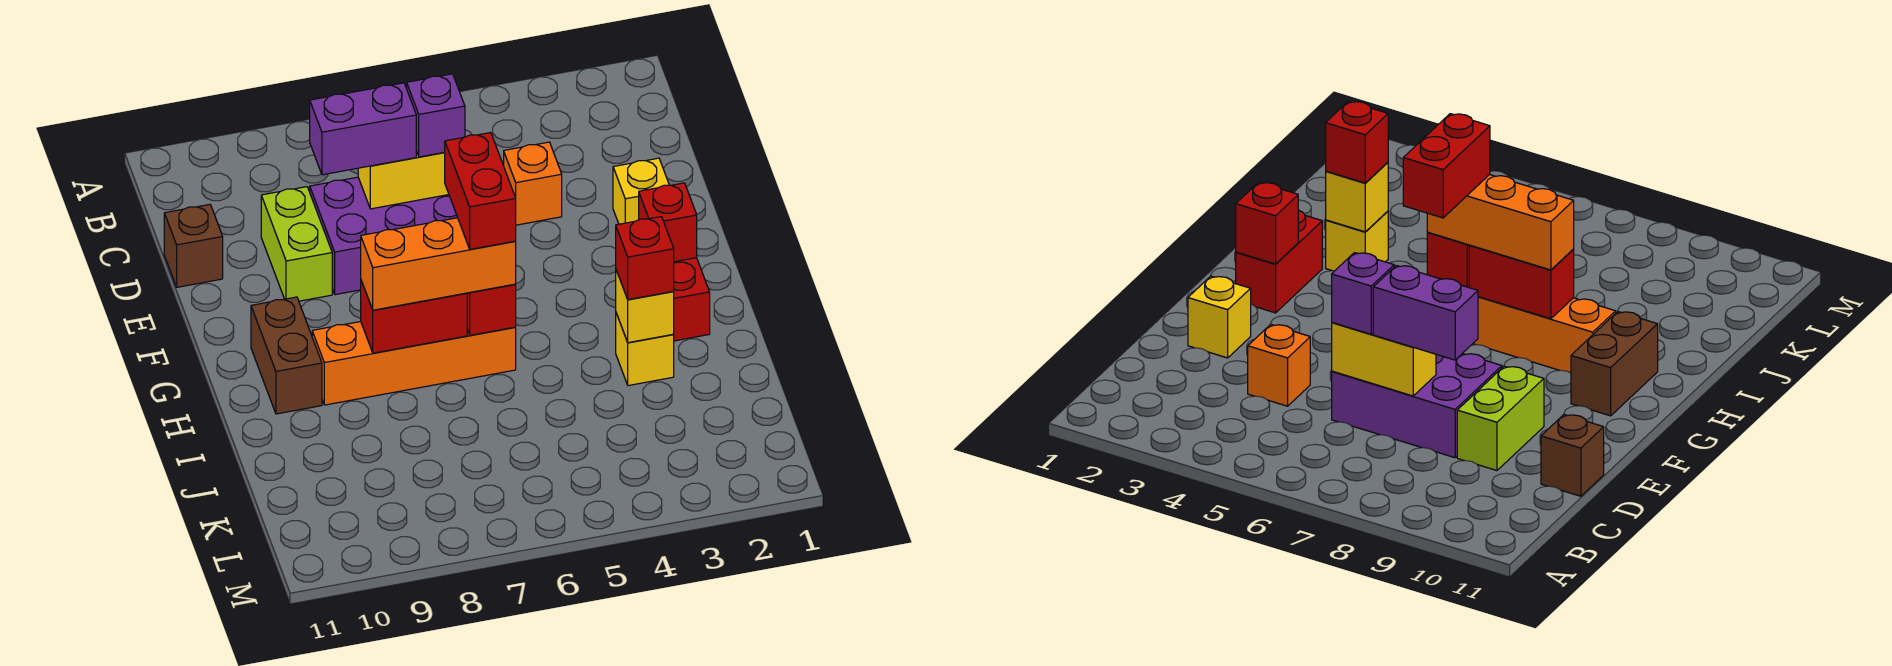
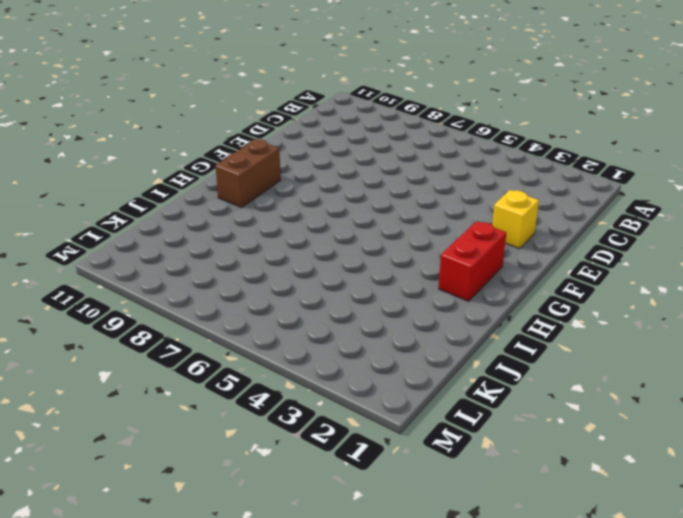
none -> orange brick D4 level 1
none -> purple brick D6:E8 level 1
none -> lime brick D9:E9 level 1

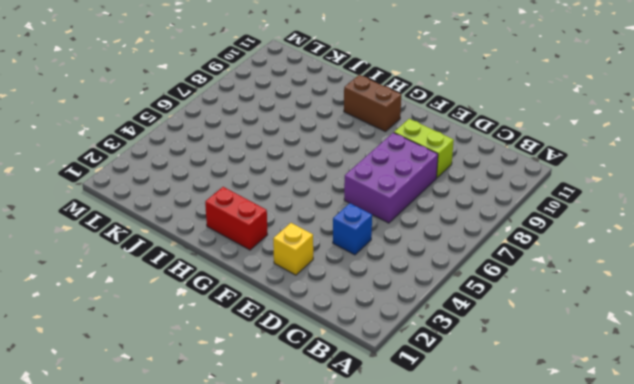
blue brick D4 level 1 -> orange brick D4 level 1
none -> brown brick D11 level 1
none -> orange brick H6:H9 level 1
none -> yellow brick I3 level 1

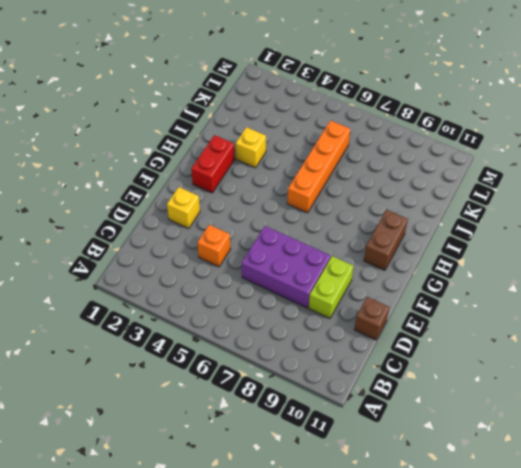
orange brick H6:K6 level 1 -> orange brick H6:H9 level 1
none -> yellow brick D6:D7 level 2
none -> red brick G2 level 2
none -> red brick H6 level 2

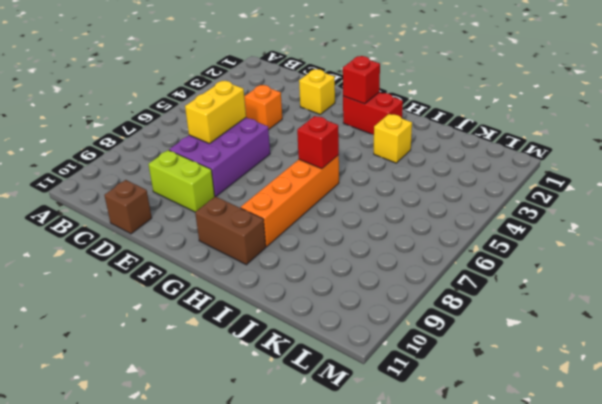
none -> red brick H7:H8 level 2
none -> yellow brick I3 level 2
none -> purple brick D6 level 3

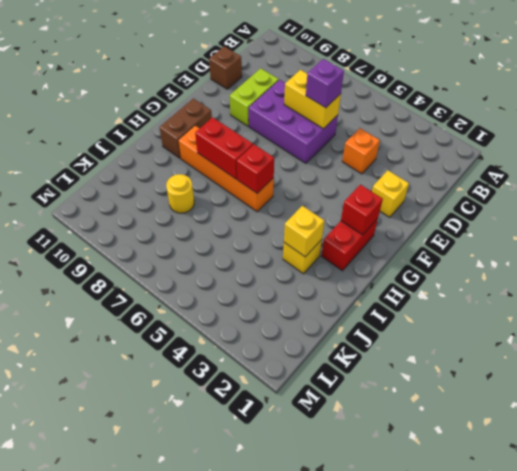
yellow round brick J8 level 1 -> none
none -> purple brick D7:D8 level 3
none -> orange brick H6:H8 level 3
none -> red brick I3 level 3

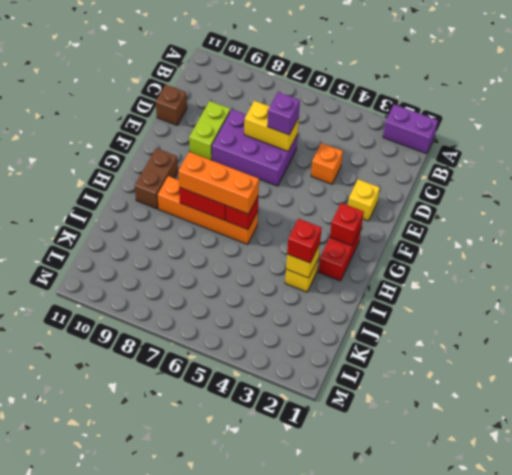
purple brick A1:A2 level 1 -> purple brick D7:D8 level 3
none -> red brick G6:H6 level 4

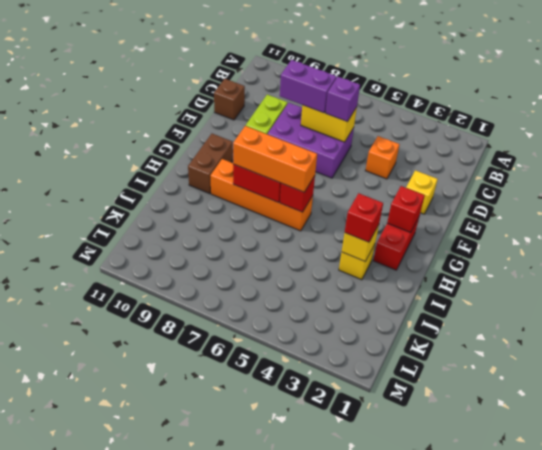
none -> red brick G6:H6 level 4

